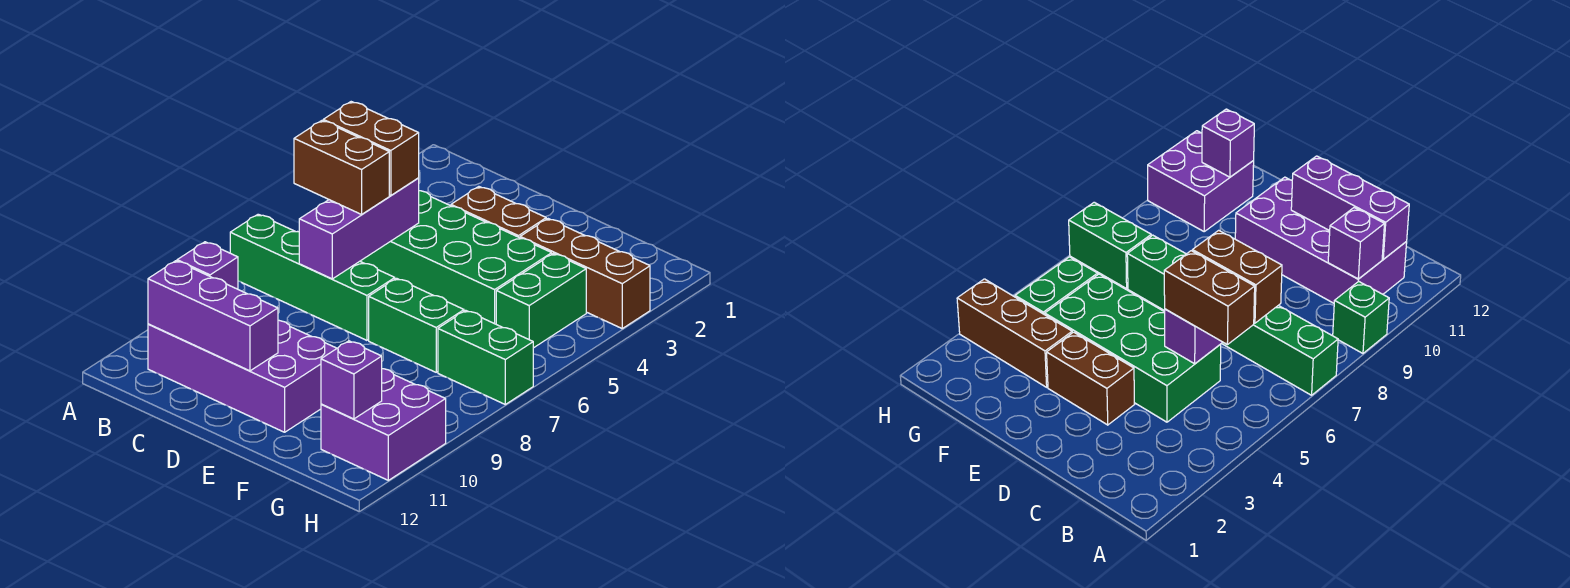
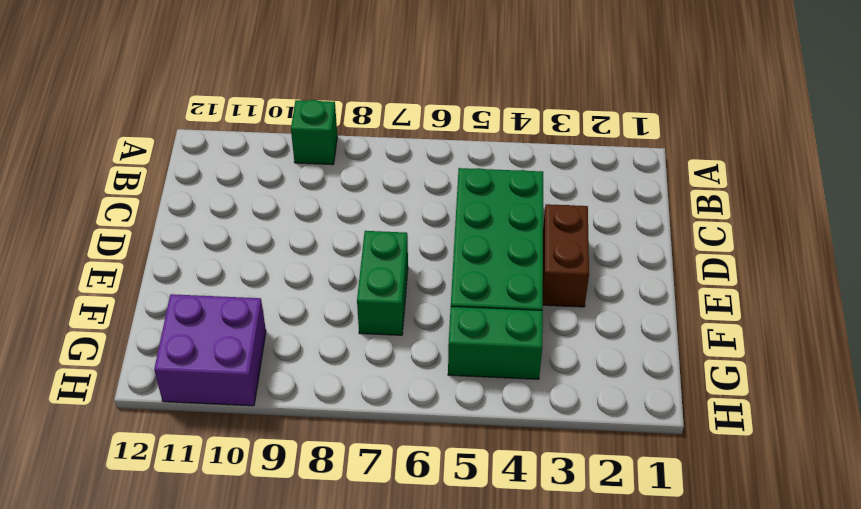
none -> green brick A7:D7 level 1
none -> purple brick B10:E11 level 1
none -> brown brick F3:H3 level 1

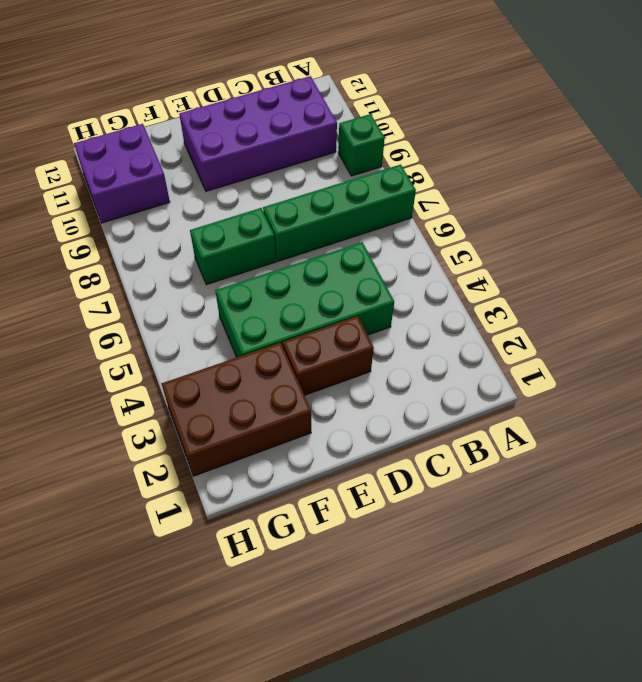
brown brick F2:H3 level 1 -> brown brick F3:H3 level 1
none -> green brick G4:G5 level 1
none -> green brick G7:H7 level 1
none -> purple brick B10 level 2

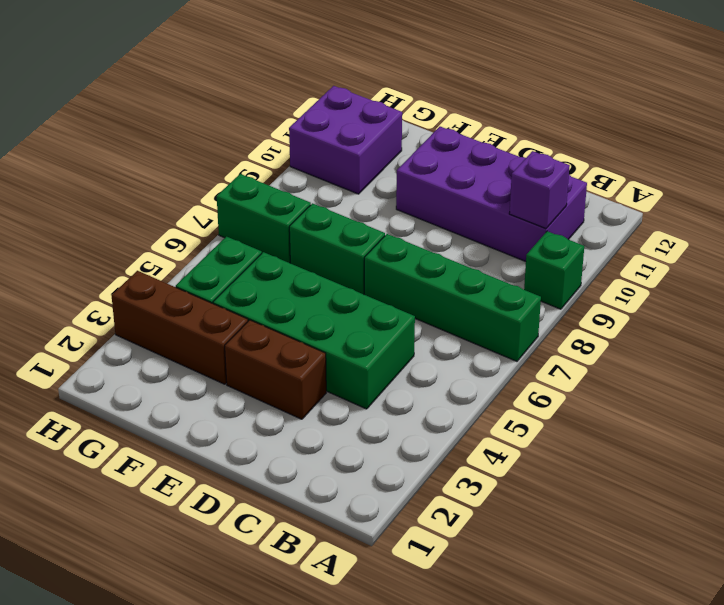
none -> purple brick B11:D11 level 2
none -> purple brick C5:C7 level 2
none -> purple brick G11 level 2

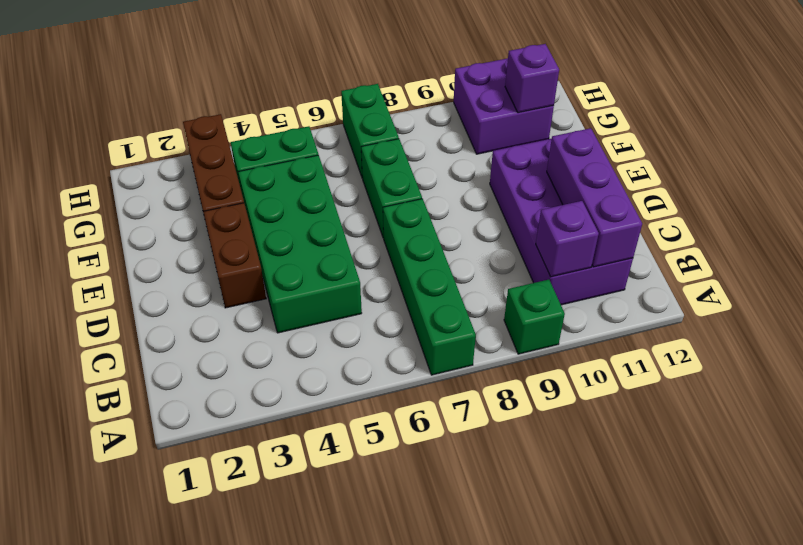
none -> purple brick C5:C7 level 2
none -> brown brick B5:C5 level 3
none -> brown brick B6:C6 level 3

